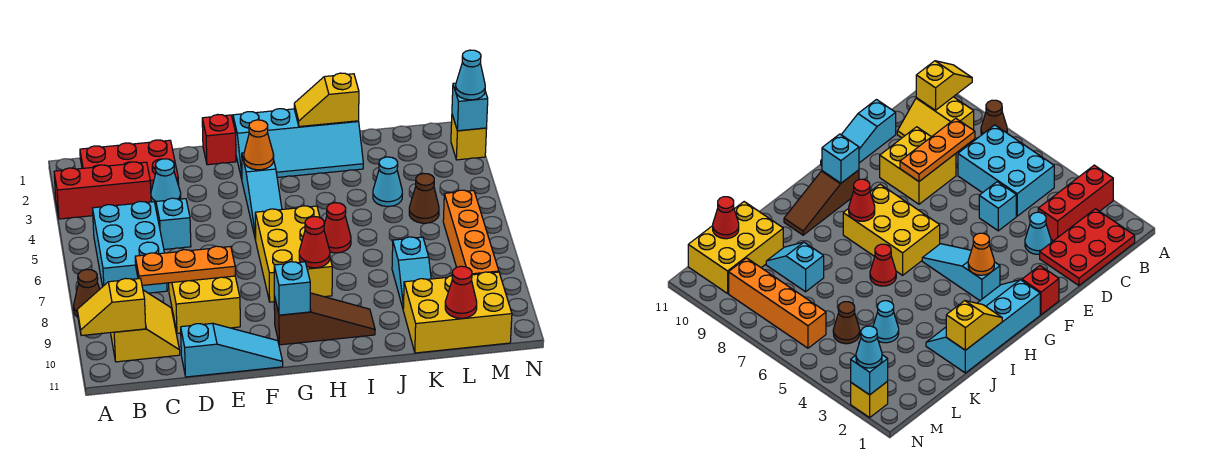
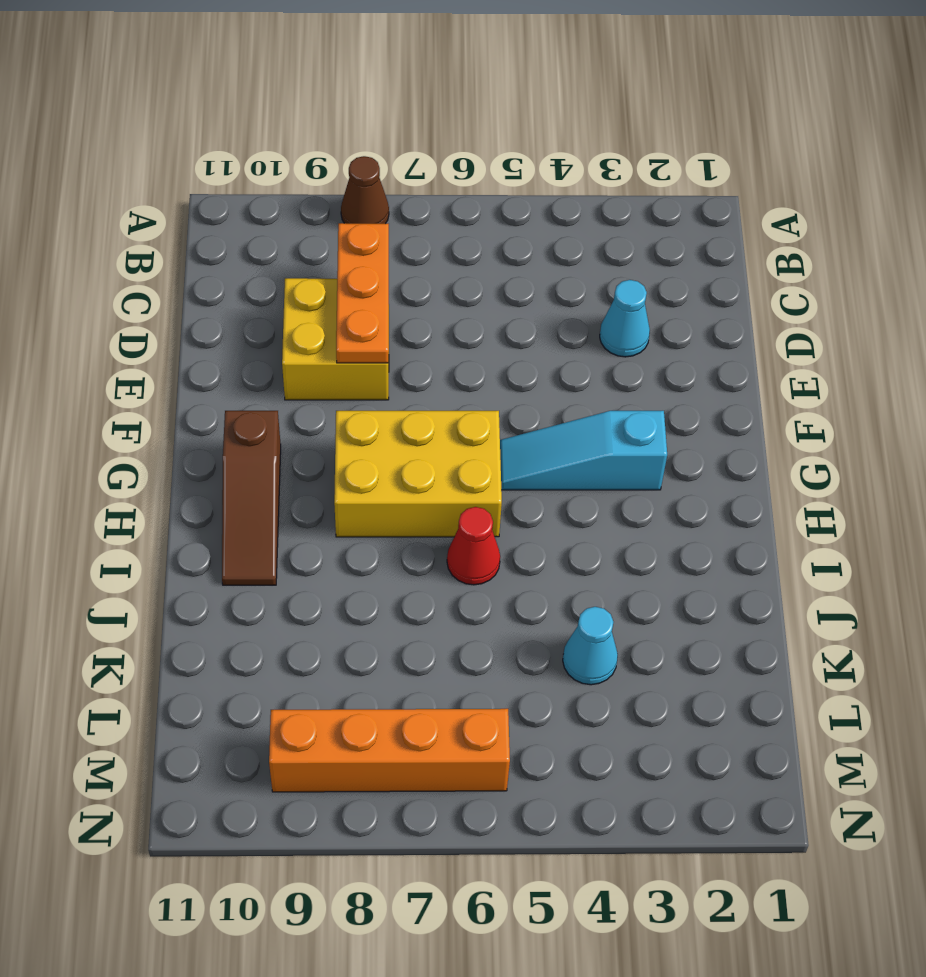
none -> red brick A3:C3 level 1
none -> red plate B1:D2 level 1
none -> cyan brick B5:C7 level 1
none -> yellow slope B9:C10 level 1 top B

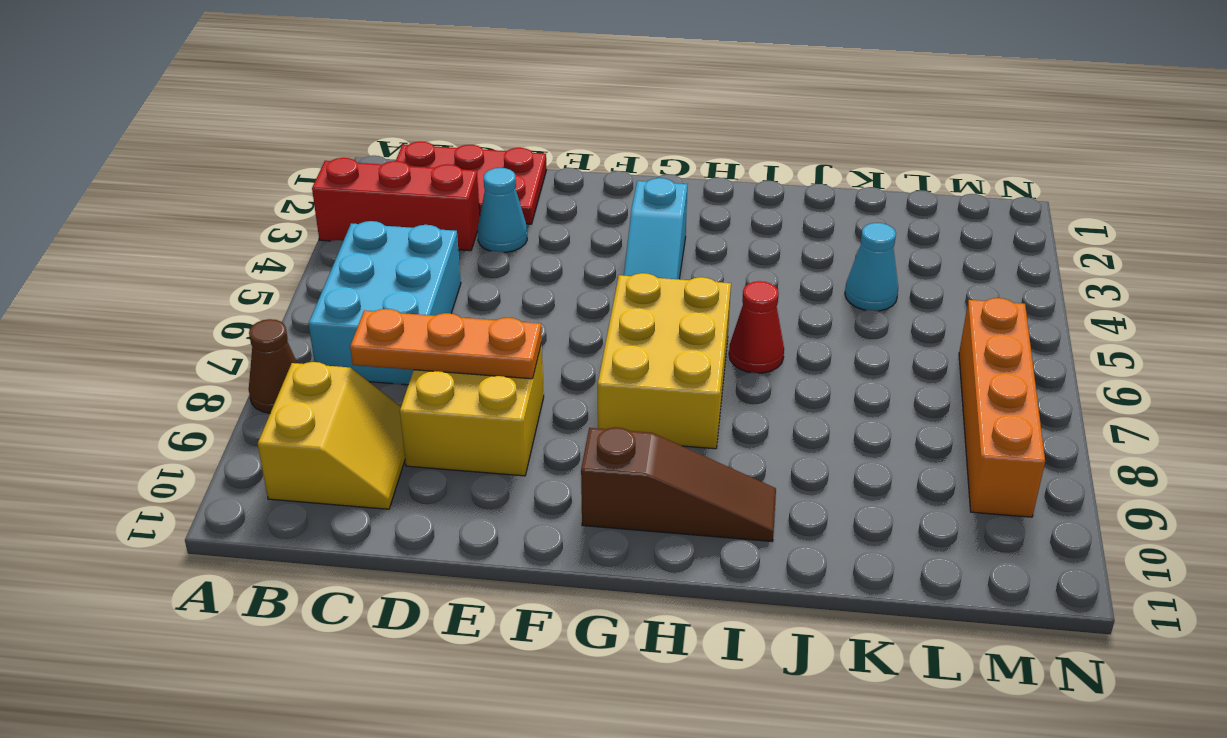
none -> cyan brick D5 level 1
none -> cyan slope D11:F11 level 1 top D
none -> red brick F1 level 1
none -> cyan slope G1:J2 level 1 top 1

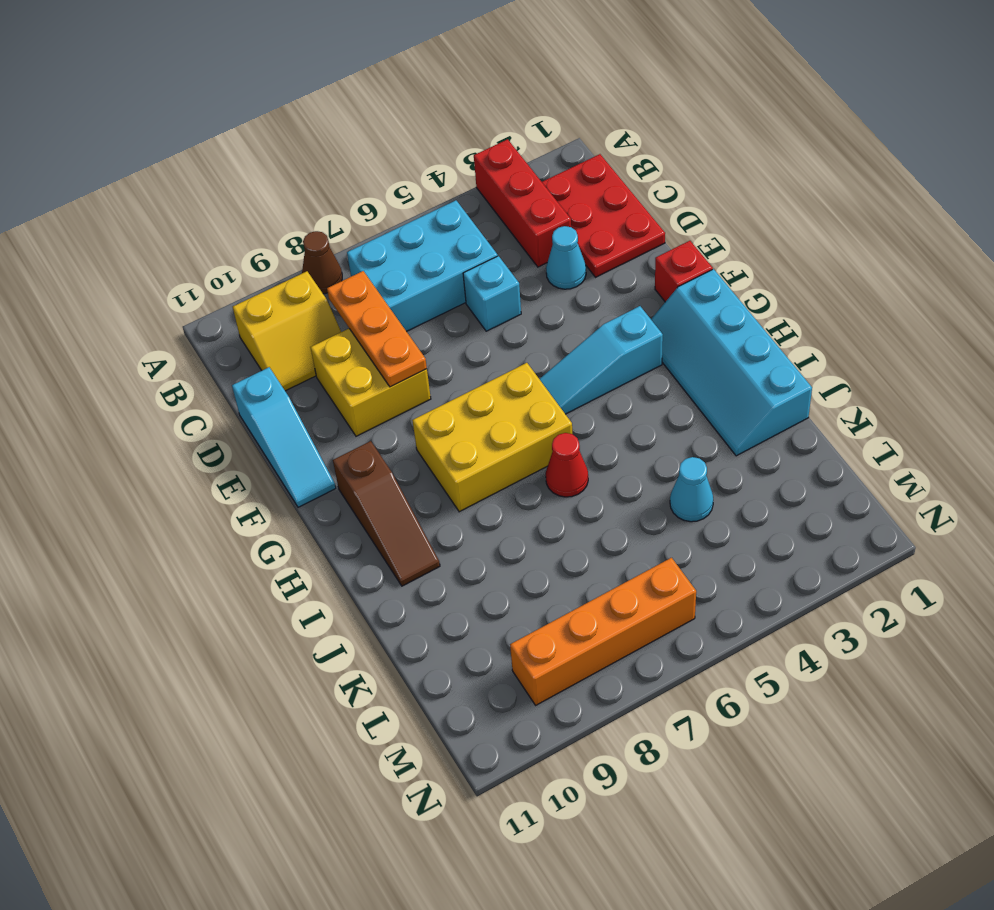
none -> cyan slope K8:K9 level 1 top 8
none -> yellow brick K10:M11 level 1
none -> brown cone L5 level 1
none -> yellow brick N2 level 1

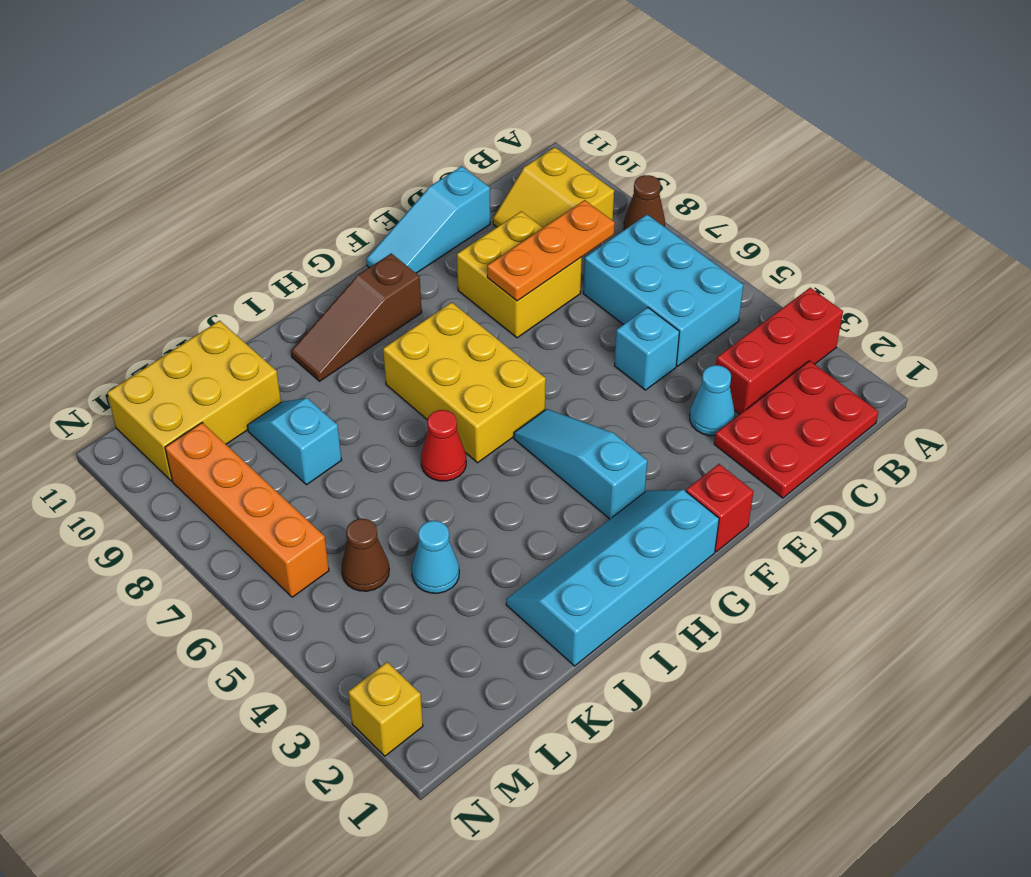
none -> yellow slope A10:B10 level 2 top B
none -> orange cone G3 level 2
none -> cyan brick G10 level 2
none -> red cone H8 level 2

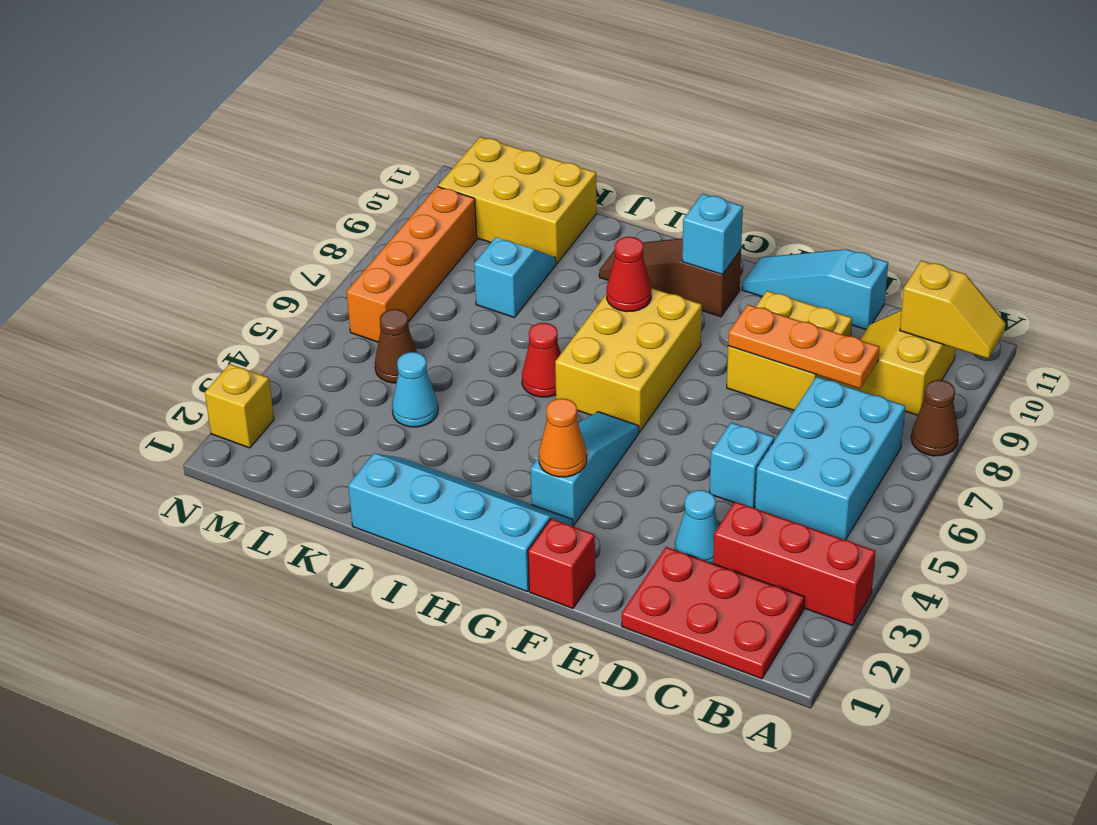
none -> yellow slope I1:J1 level 2 top J
none -> red cone L11 level 2
none -> cyan brick N2 level 2
none -> cyan cone N2 level 3

